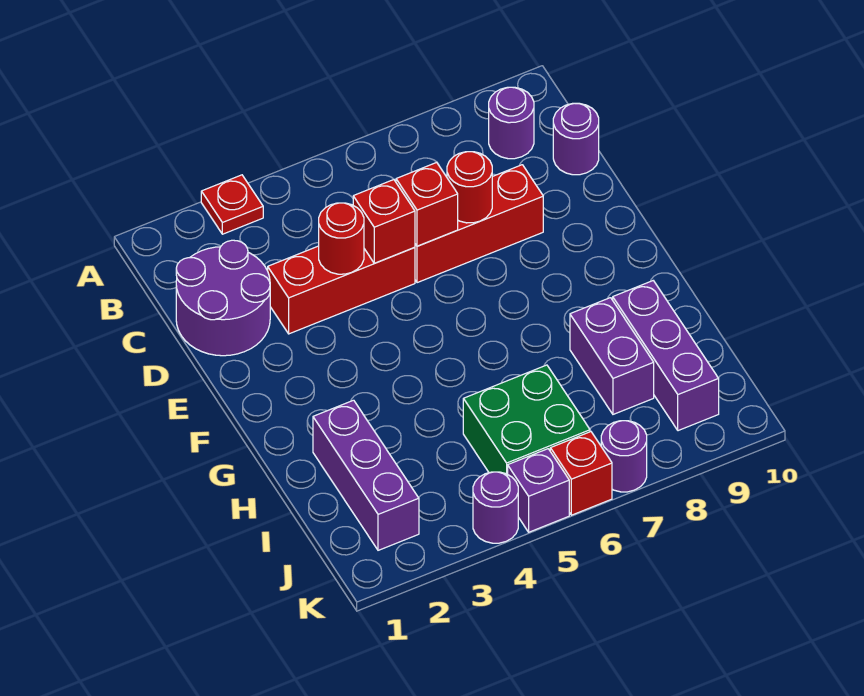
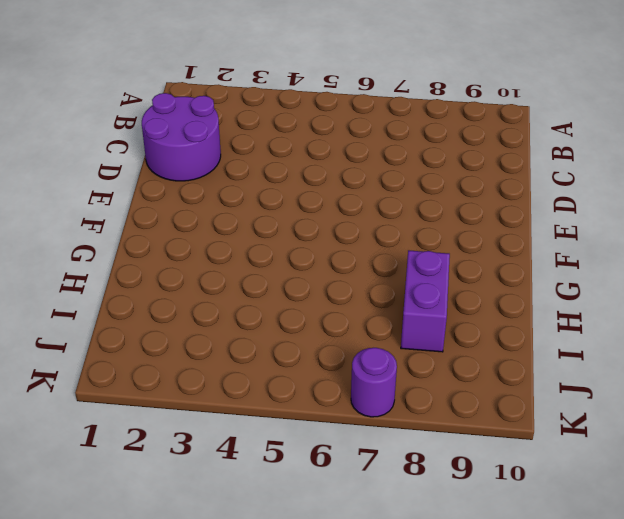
none -> red plate A3 level 1
none -> purple round brick B9 level 1
none -> purple round brick C10 level 1

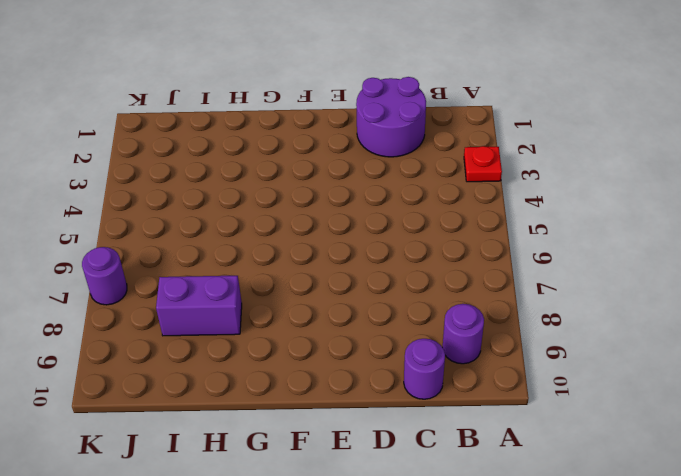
none -> red brick D3:D5 level 1
none -> red brick D6:D8 level 1
none -> purple brick H2:J2 level 1

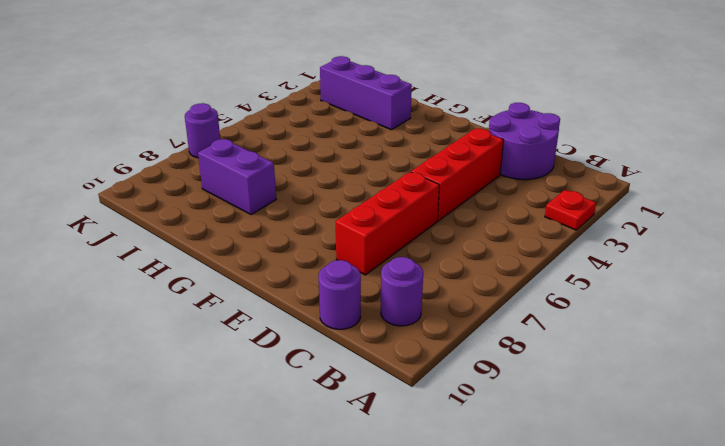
none -> purple brick H9:J9 level 1
none -> green brick I5:J6 level 1
none -> purple round brick K4 level 1

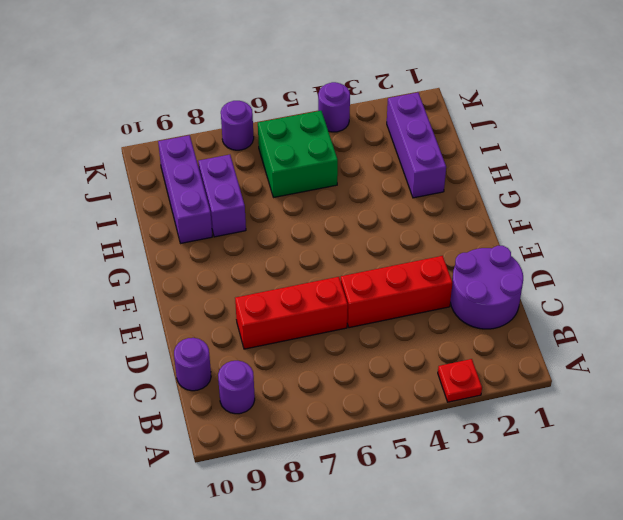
none -> purple brick K5 level 1
none -> red brick K6 level 1
none -> red round brick D4 level 2

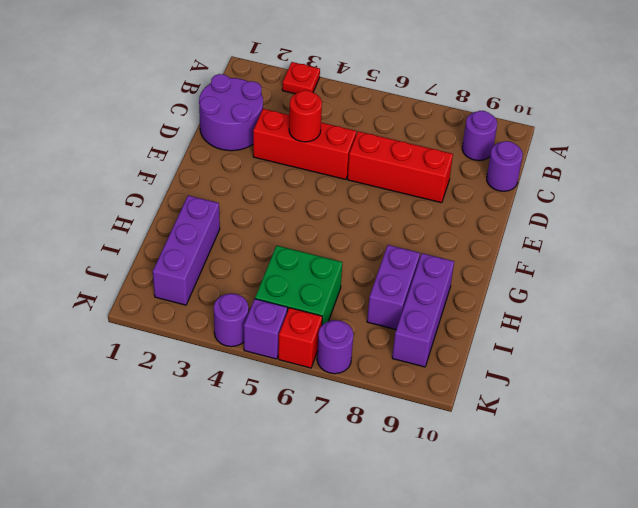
none -> red brick D5 level 2
none -> red brick D6 level 2
none -> red round brick D7 level 2

